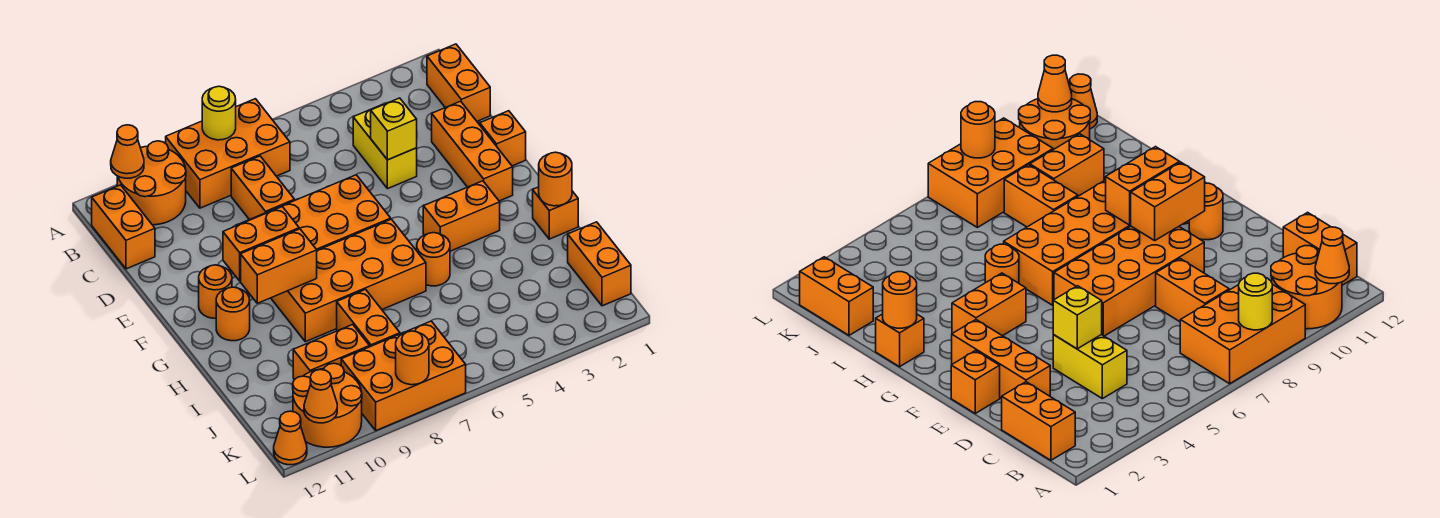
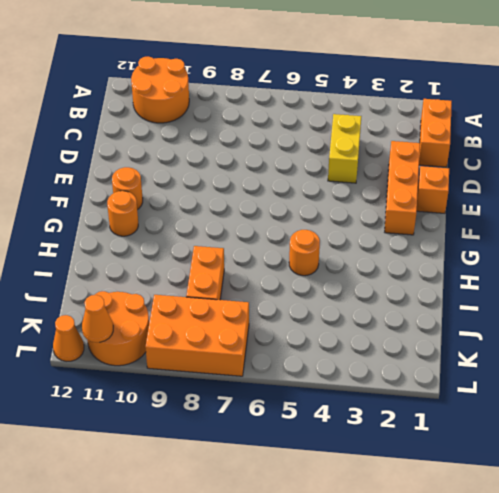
none -> orange brick A7:B9 level 1
none -> orange brick B12:C12 level 1
none -> orange brick C8:D8 level 1

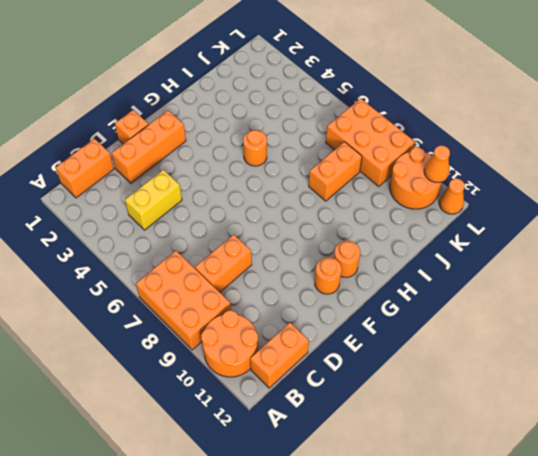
none -> orange brick E6:F9 level 1
none -> orange brick G3:G4 level 1
none -> orange brick G6:H9 level 1

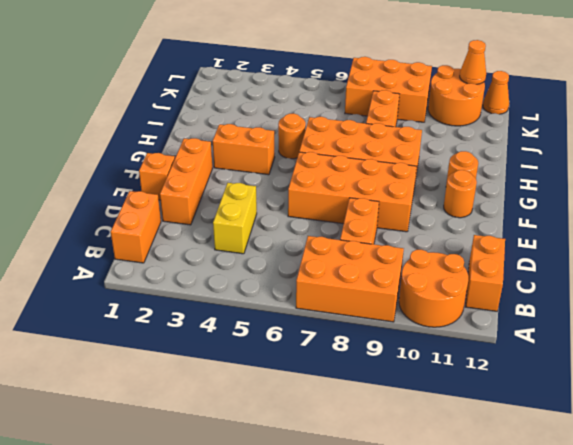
none -> orange brick H1 level 1
none -> orange brick J1:K1 level 1
none -> orange brick J9:J10 level 1

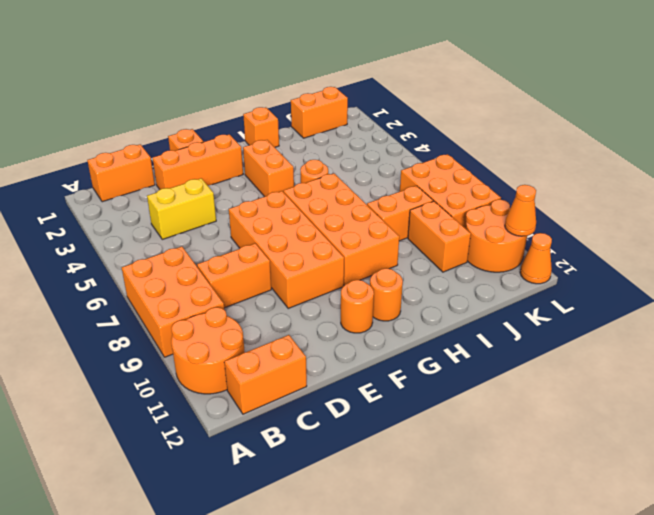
none -> yellow round brick A8 level 2
none -> orange cone A11 level 2
none -> yellow brick D4 level 2

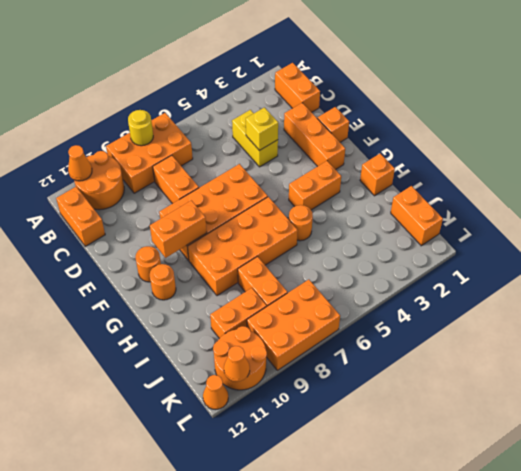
none -> orange brick G9:G10 level 2
none -> orange round brick H1 level 2
none -> orange round brick L8 level 2

